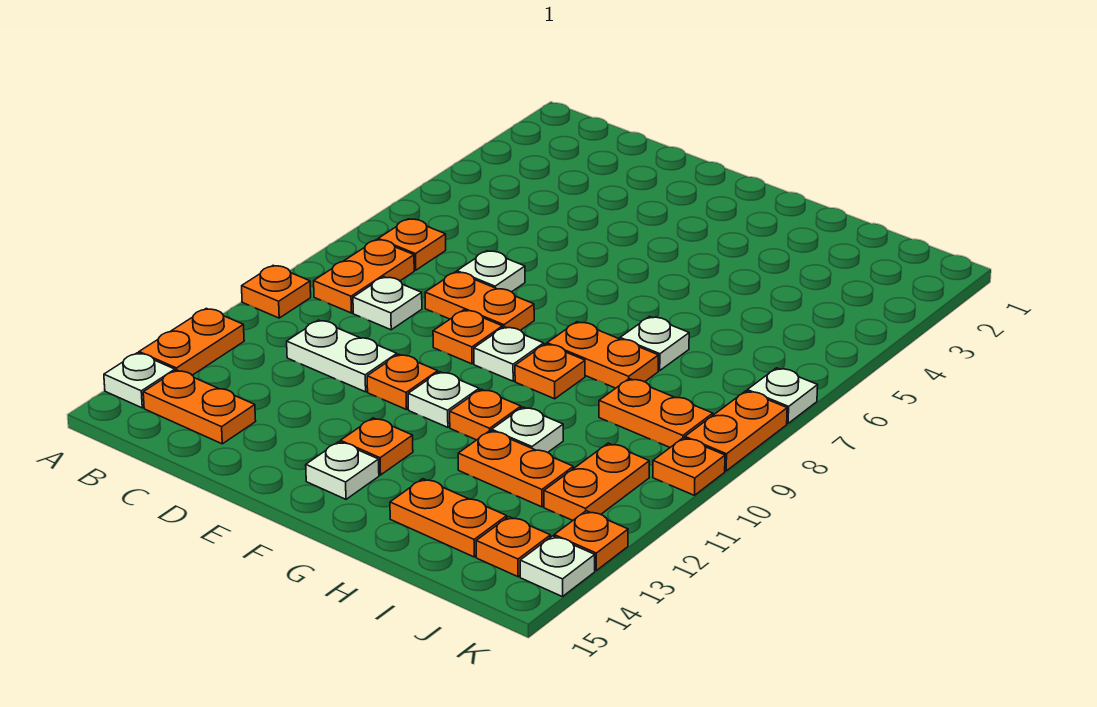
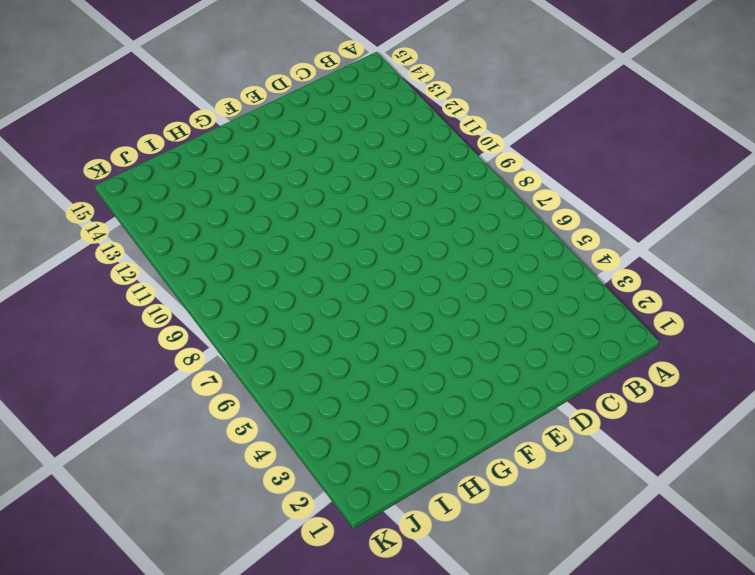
none -> orange plate A10 level 1
none -> orange plate A12:A13 level 1
none -> white plate A14 level 1
none -> orange plate B7 level 1

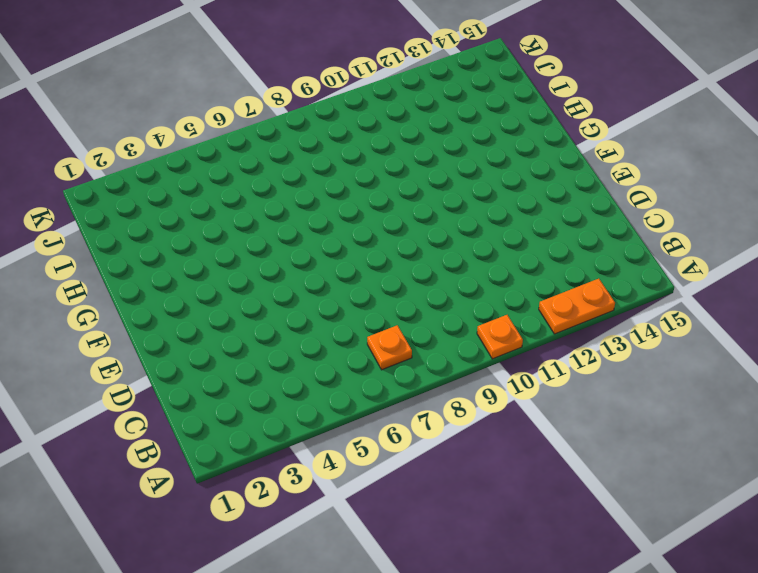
none -> white plate A14 level 1
none -> orange plate B8:B9 level 1
none -> orange plate B14:C14 level 1
none -> white plate C9 level 1

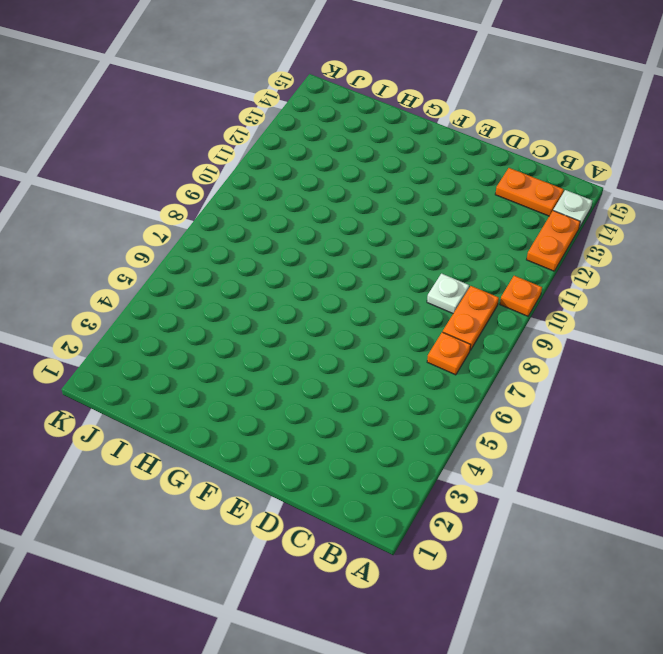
none -> white plate C11:D11 level 1
none -> white plate D7 level 1
none -> orange plate D8:E8 level 1
none -> orange plate E9 level 1

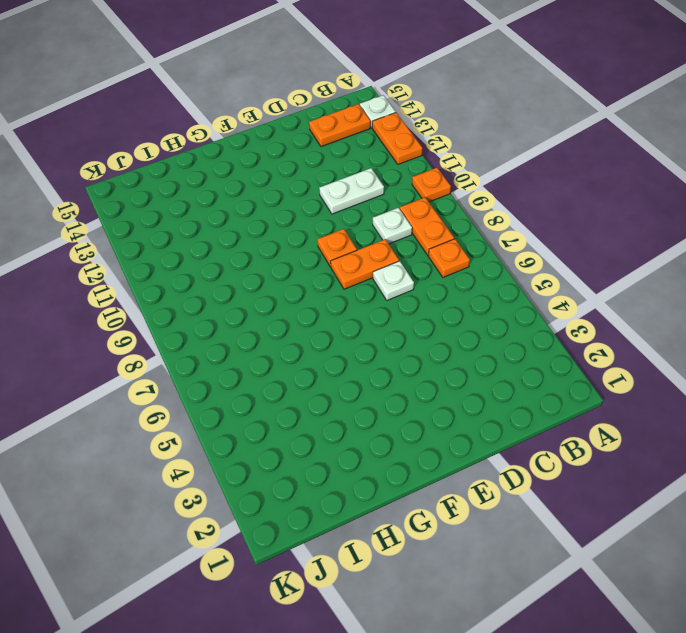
none -> orange plate E11 level 1
none -> white plate F9 level 1
none -> white plate F11 level 1
none -> orange plate F13 level 1

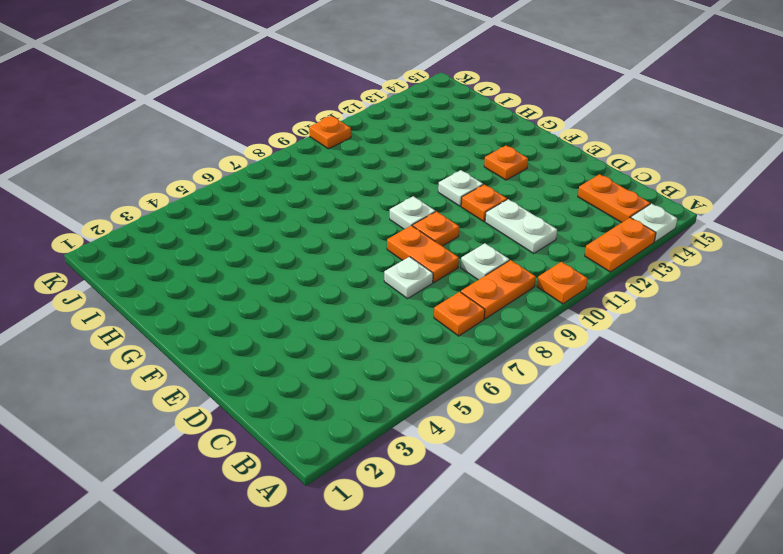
none -> white plate F14 level 1
none -> orange plate G8:H8 level 1
none -> orange plate G9 level 1
none -> orange plate G11 level 1

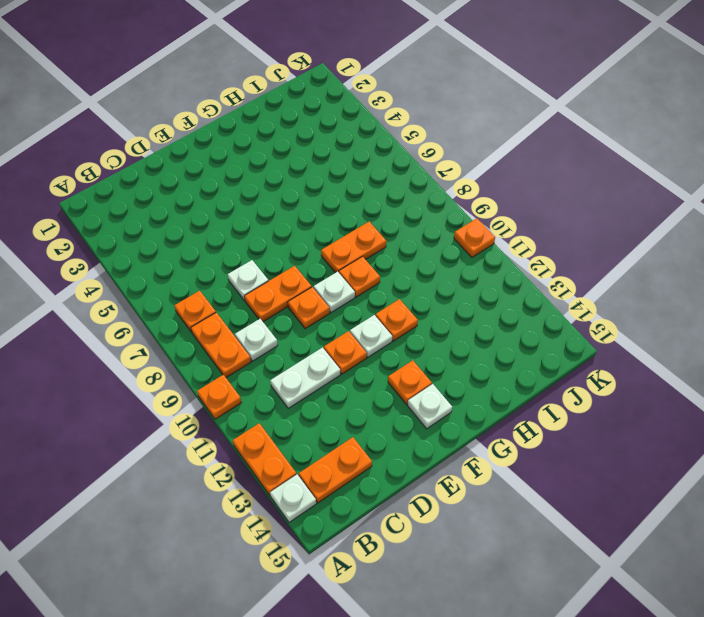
none -> white plate H7 level 1
none -> white plate H11 level 1
none -> orange plate H12:I12 level 1
none -> orange plate H14:I14 level 1

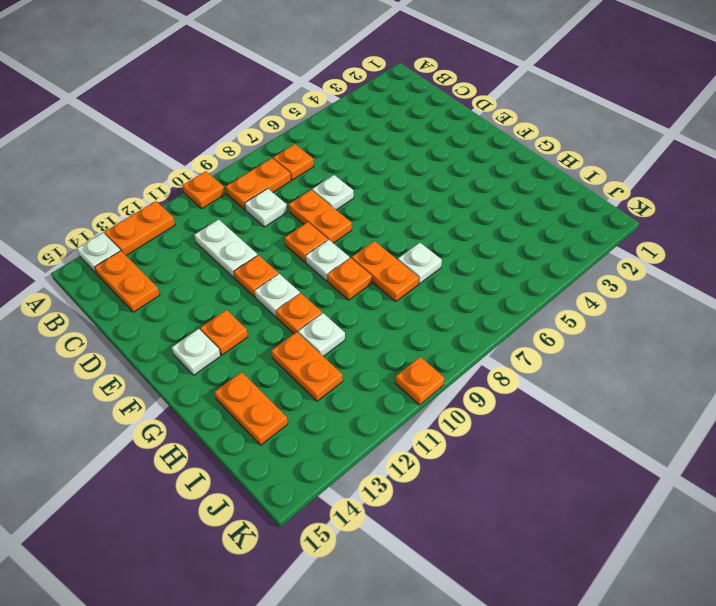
none -> orange plate I9:J9 level 1
none -> orange plate J11:J12 level 1
none -> orange plate J14 level 1
none -> white plate K7 level 1

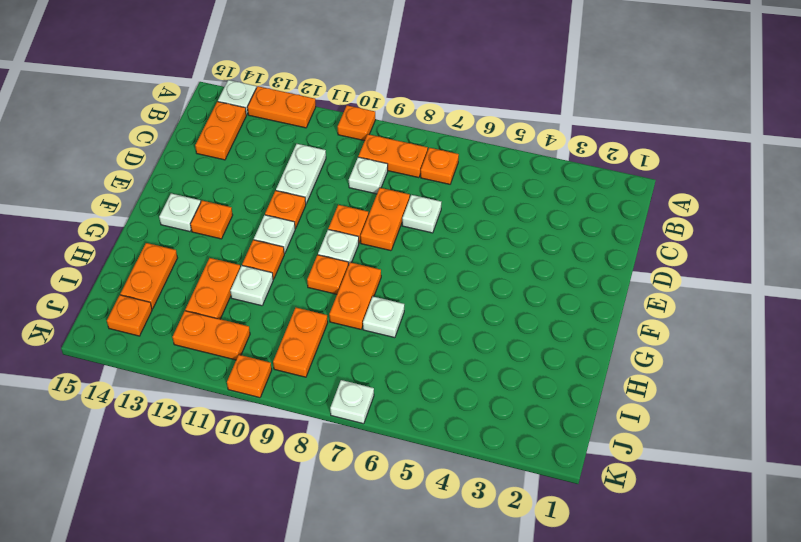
none -> orange plate K8:K9 level 1
none -> orange plate K13 level 1
none -> white plate K14 level 1

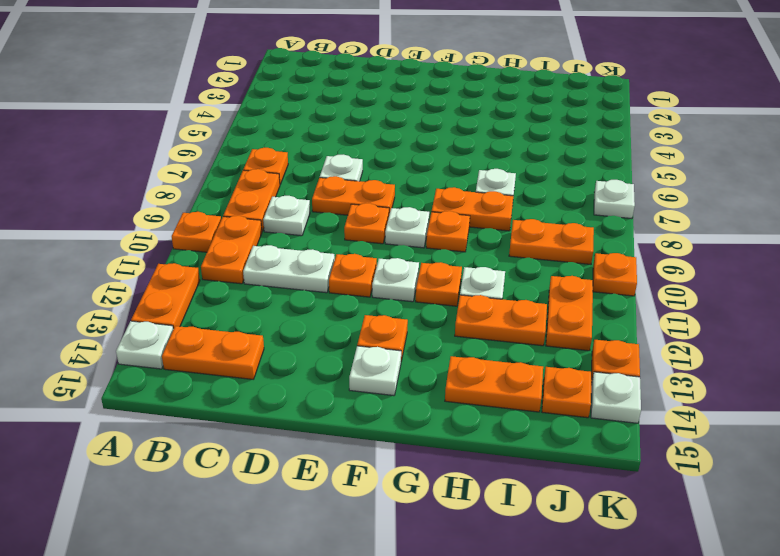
orange plate B10:B11 level 1 -> orange plate K8:K9 level 1

